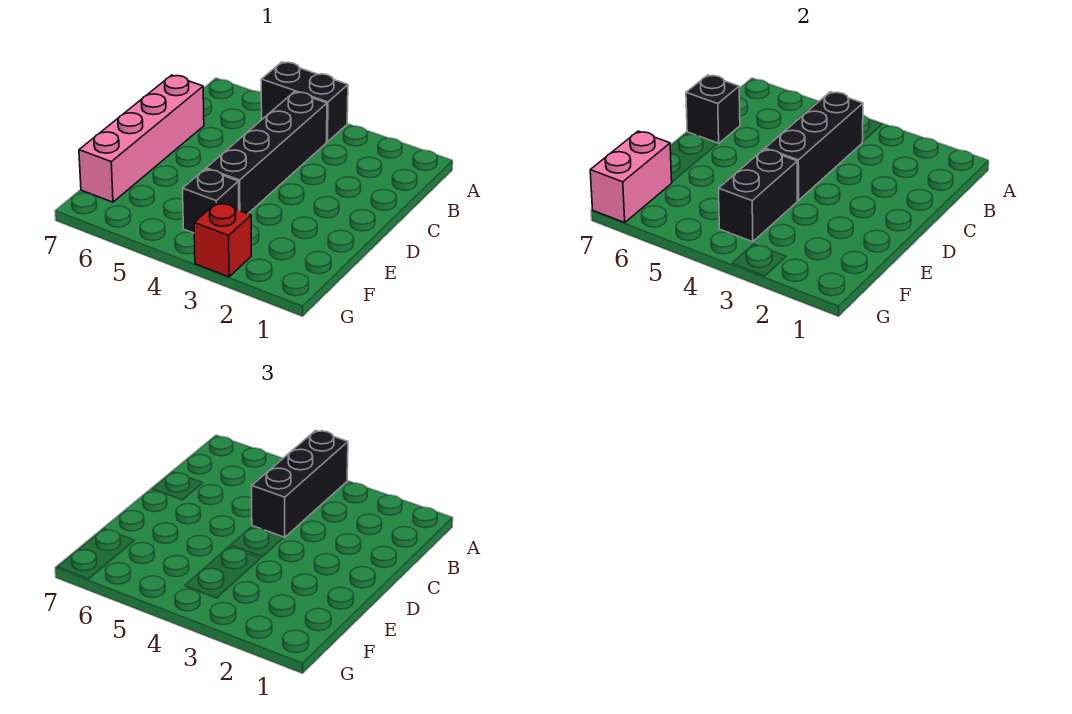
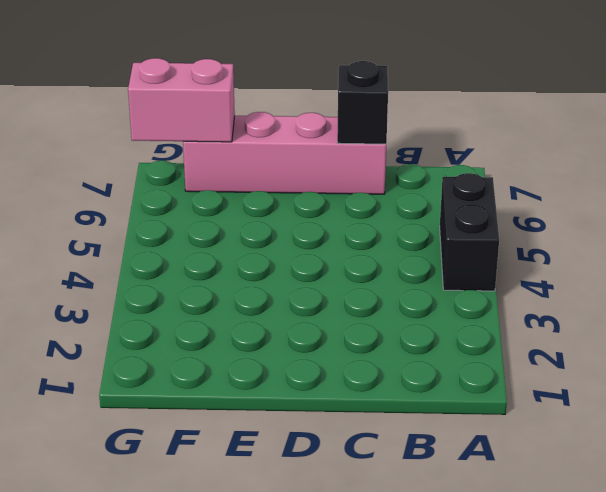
none -> black brick B4:E4 level 1
none -> black brick F4 level 1

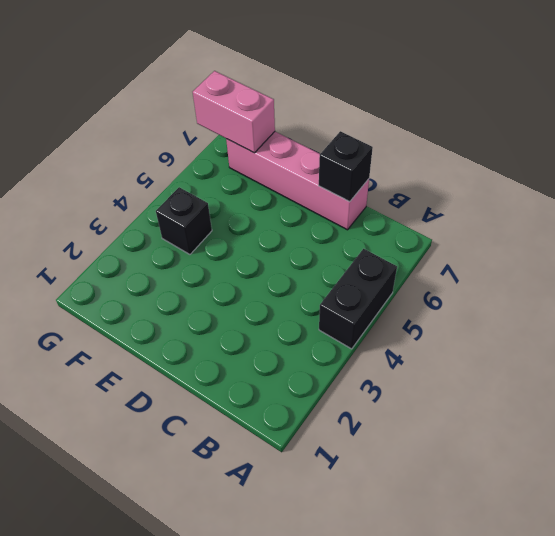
none -> black brick B4:E4 level 1
none -> red brick G3 level 1

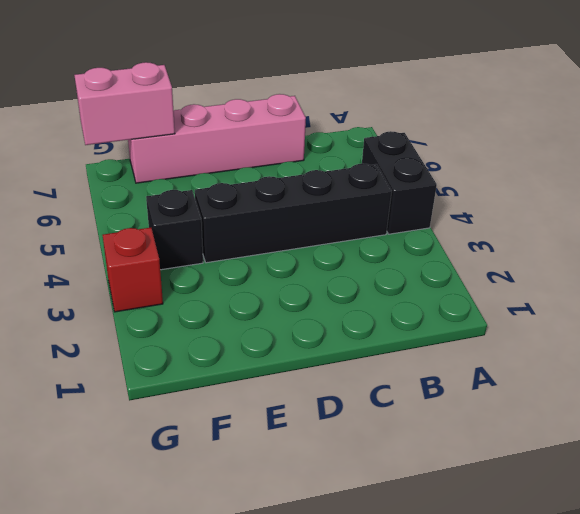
none -> black brick B4:D4 level 2
none -> black brick C7 level 2

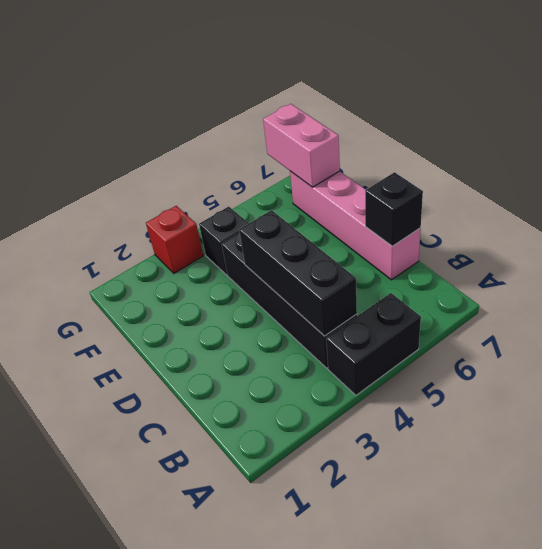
none -> black brick E4:F4 level 2
none -> black brick A4:C4 level 3

